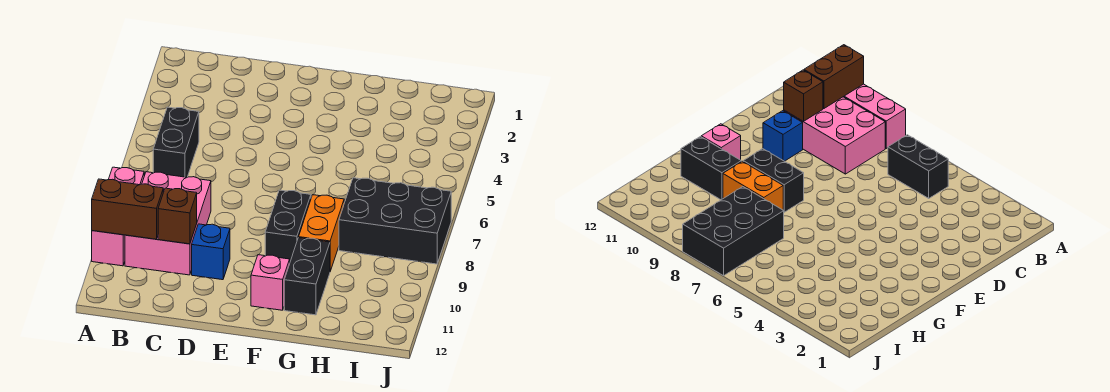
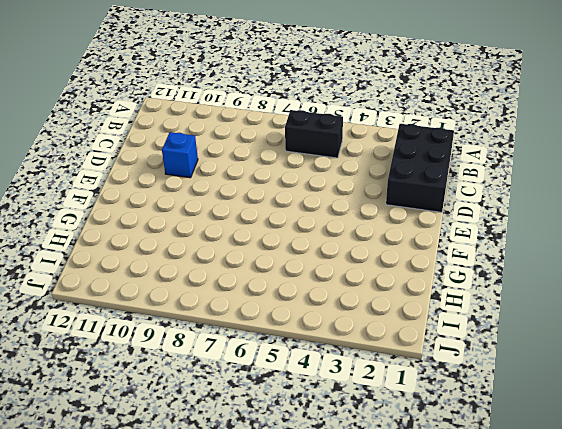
black brick B1:D2 level 1 -> black brick H7:J8 level 1
none -> pink brick A8:A10 level 1
none -> pink brick B8:C10 level 1

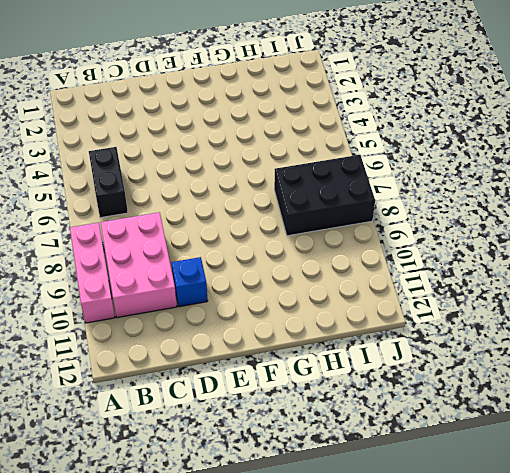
none -> black brick F8:F9 level 1
none -> pink brick F11 level 1

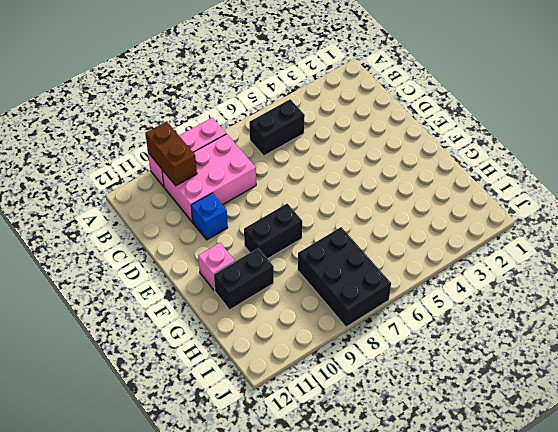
none -> orange brick G8:G9 level 1
none -> brown brick C10 level 2

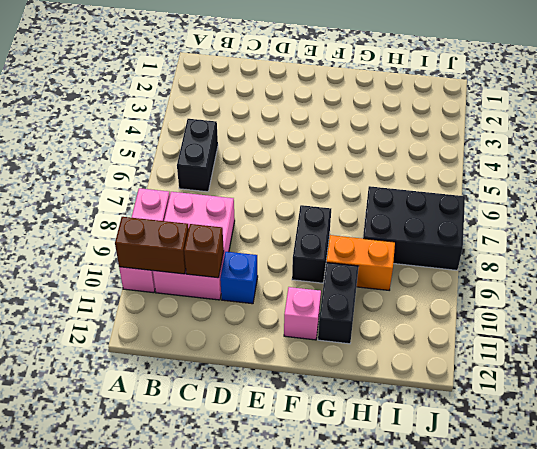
orange brick G9:H9 level 1 -> orange brick G8:G9 level 1

